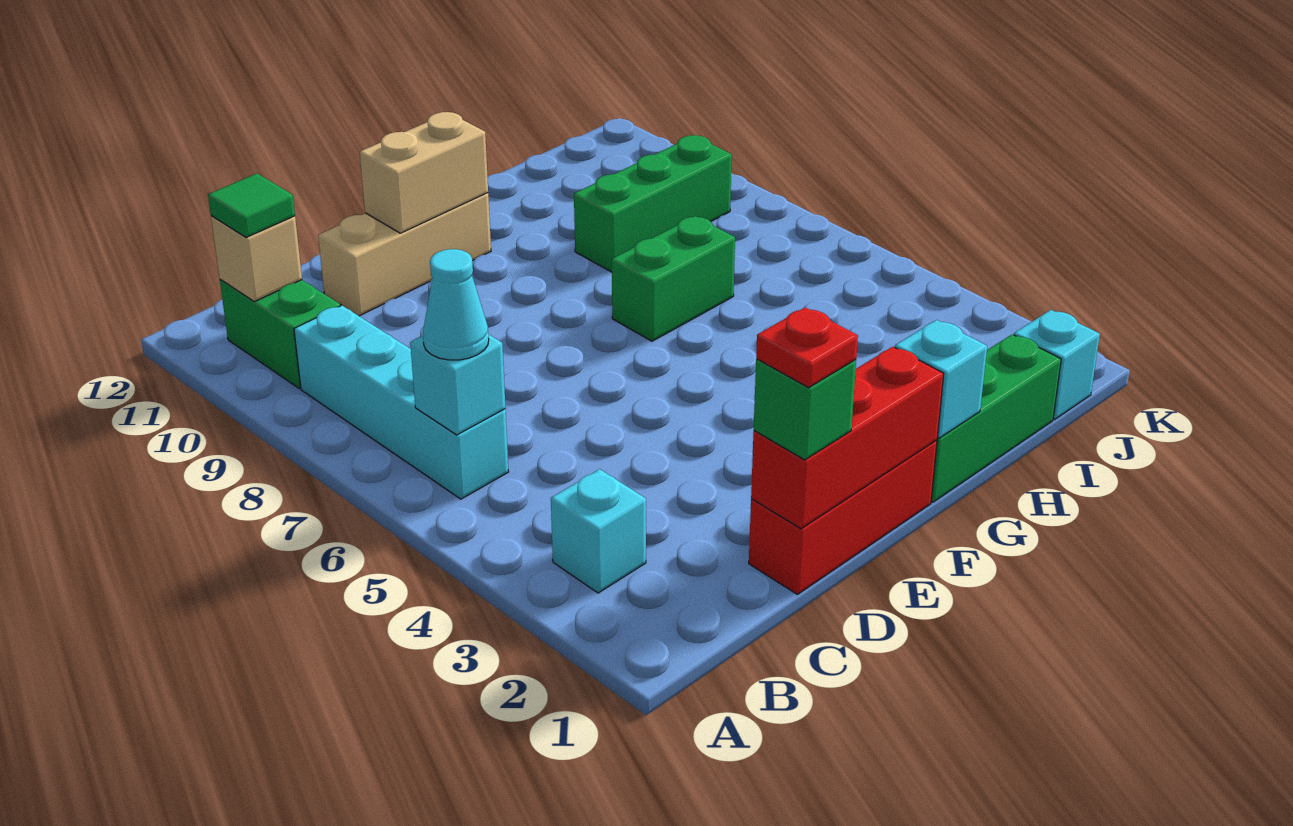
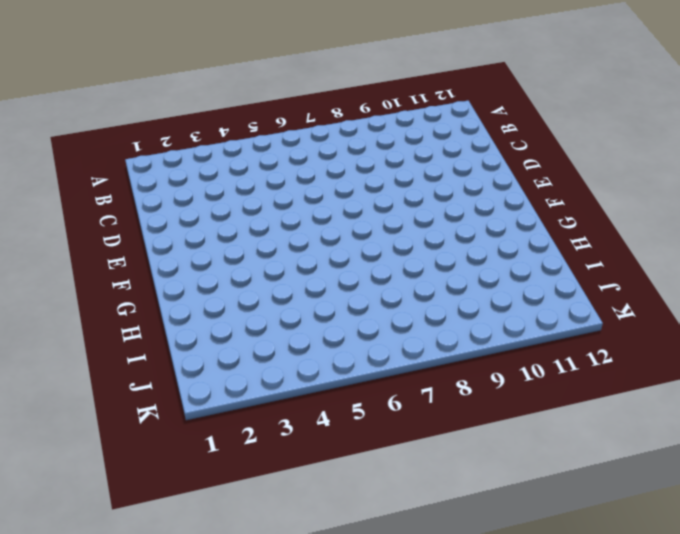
none -> cyan brick B3 level 1
none -> cyan brick B6:B9 level 1
none -> green brick B10:B11 level 1

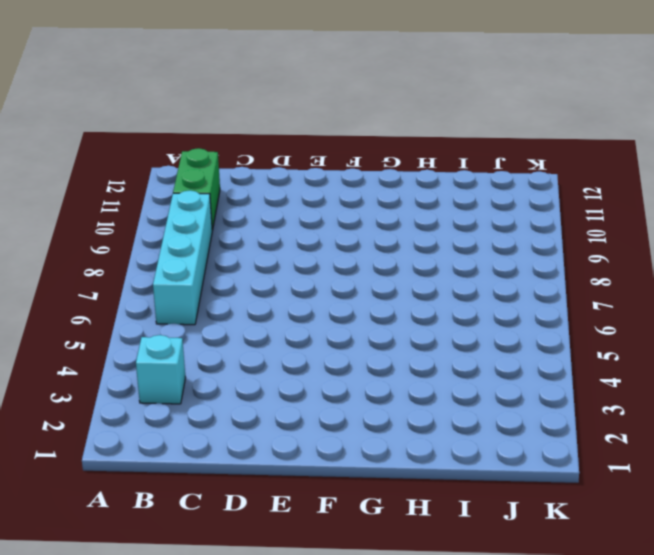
none -> red brick D1:F1 level 1
none -> tan brick D11:F11 level 1
none -> green brick G1:I1 level 1

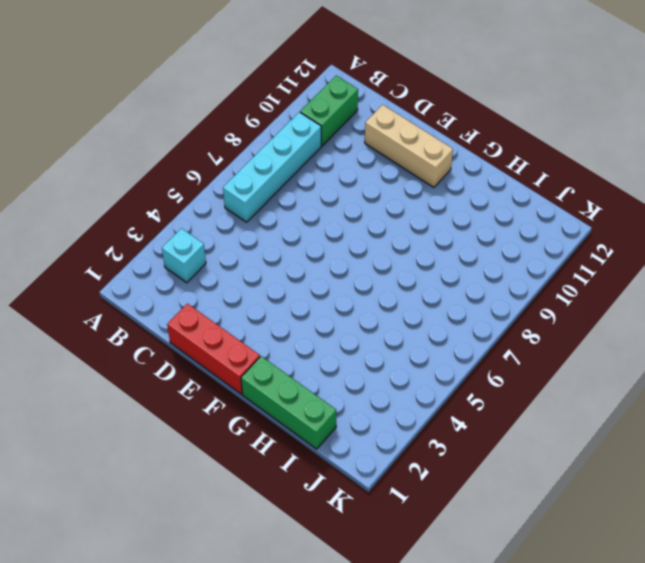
none -> green brick G7:H7 level 1
none -> green brick H9:J9 level 1
none -> cyan brick J1 level 1

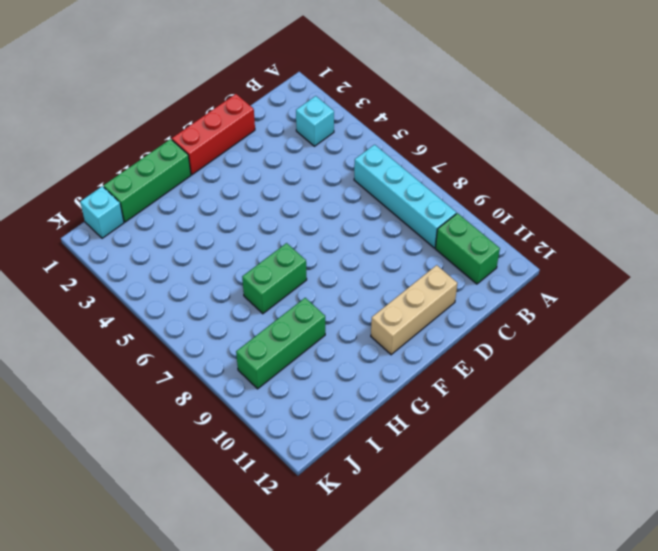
none -> cyan brick B6 level 2
none -> tan brick B11 level 2
none -> red brick D1:F1 level 2

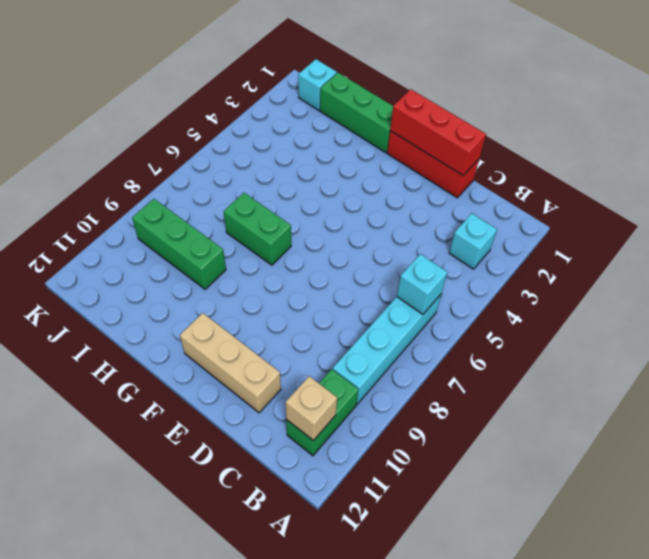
none -> tan brick E11:F11 level 2
none -> cyan brick G1 level 2
none -> cyan cone B6 level 3

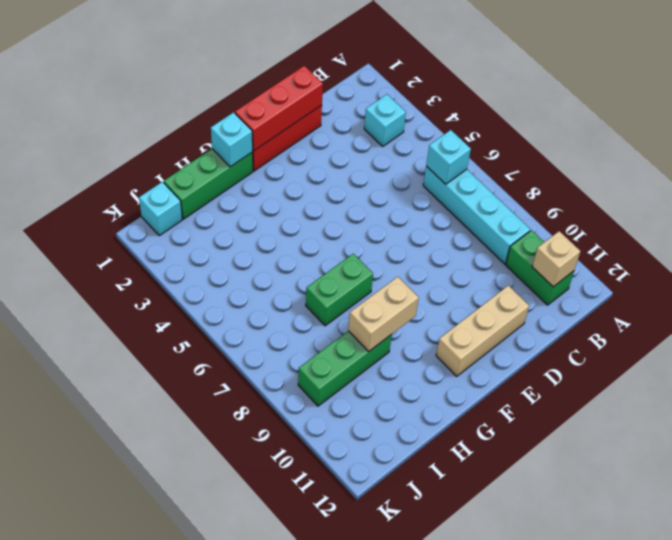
tan brick G9:H9 level 2 -> tan brick E11:F11 level 2
none -> cyan cone B6 level 3
none -> green tile B11 level 3
none -> green brick D1 level 3

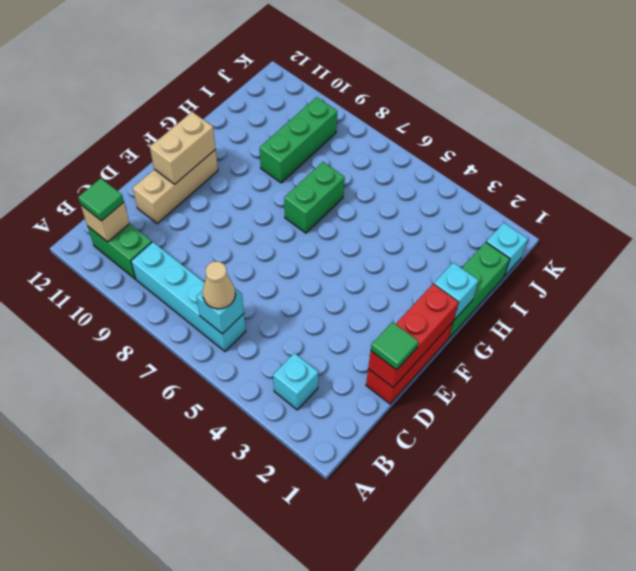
tan cone B6 level 3 -> cyan cone B6 level 3
green tile D1 level 3 -> green brick D1 level 3
none -> red plate D1 level 4

